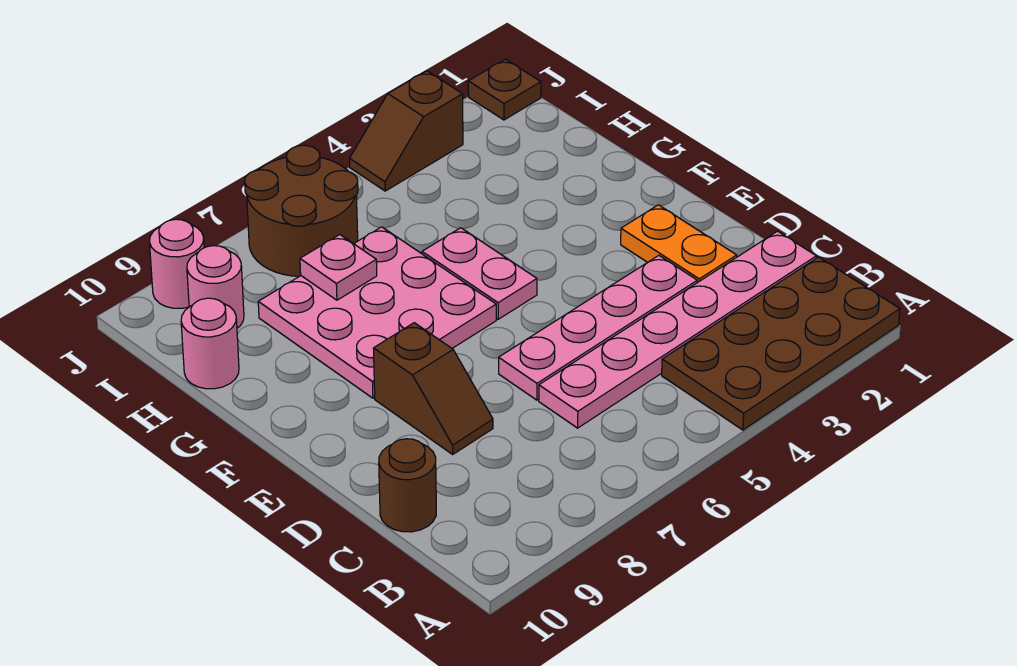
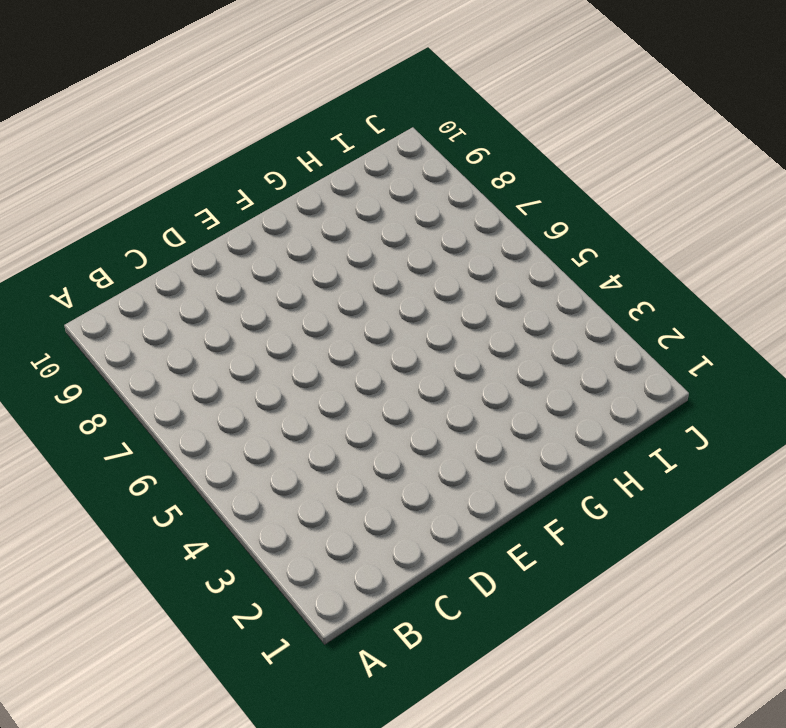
none -> brown plate A1:B4 level 1
none -> pink plate C1:C6 level 1
none -> brown round brick C10 level 1

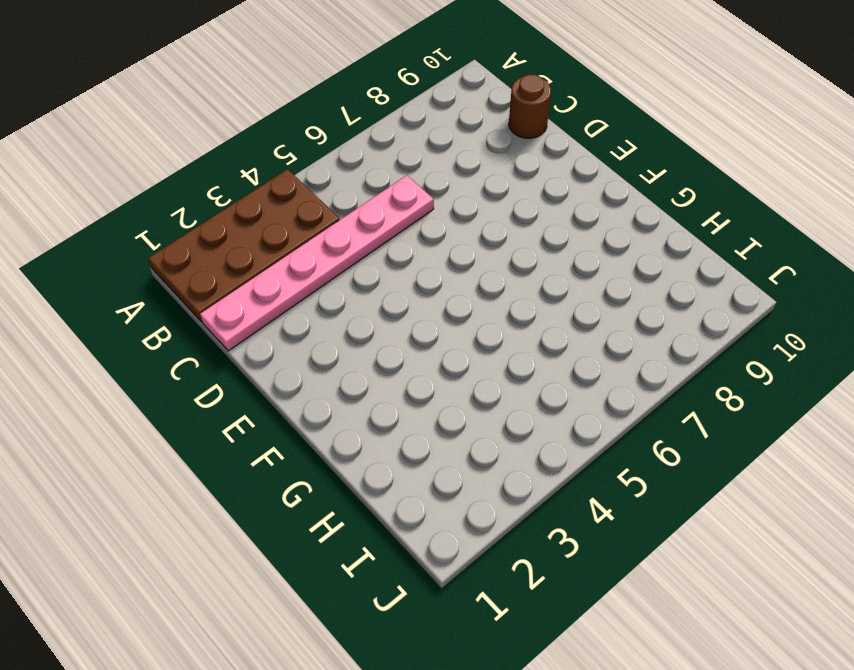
none -> orange plate D2:E2 level 1
none -> pink plate D3:D6 level 1
none -> brown slope D8:E8 level 1 top E

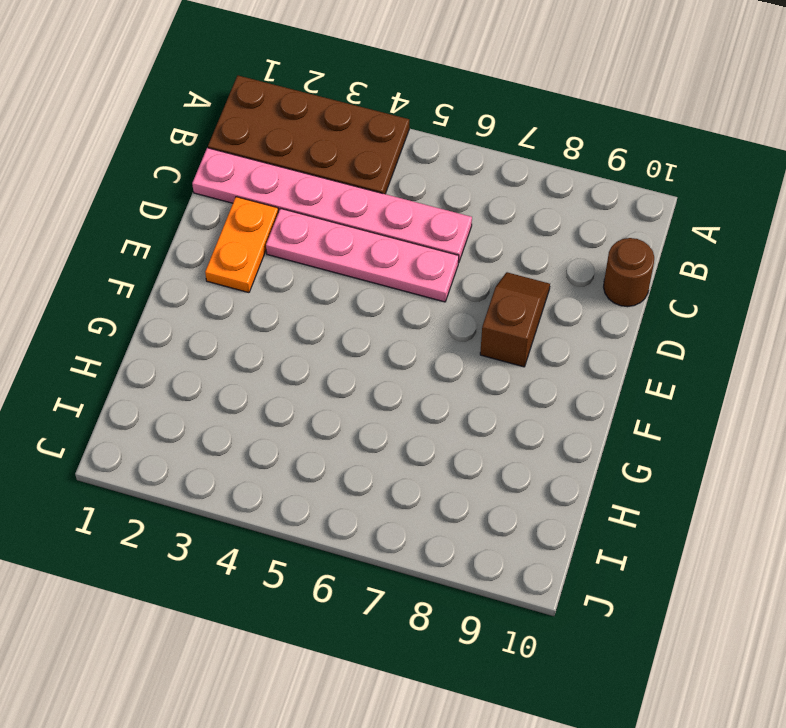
none -> pink plate F5:G5 level 1
none -> pink plate F6:H8 level 1
none -> pink round brick H10 level 1

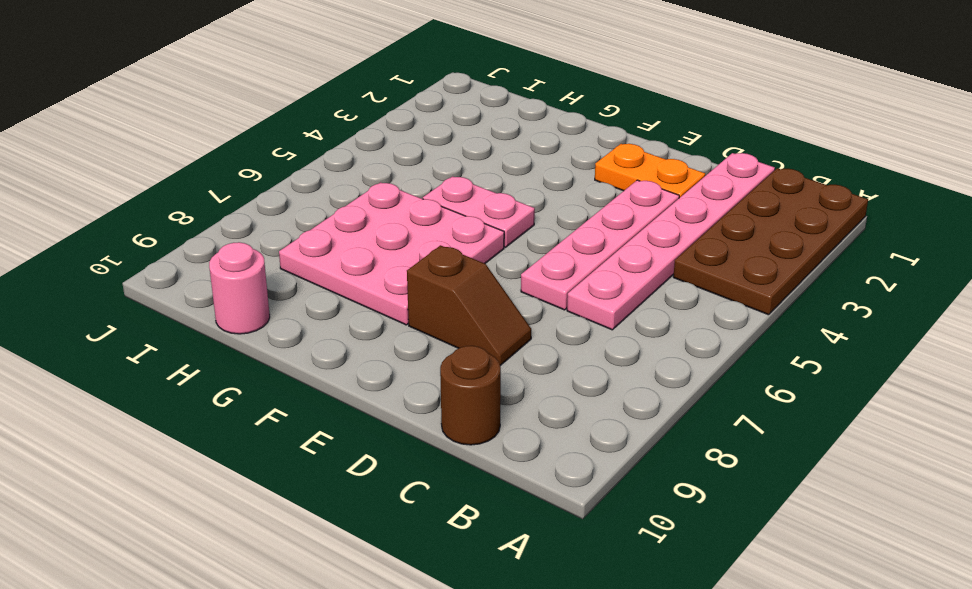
none -> brown round brick I6:J7 level 1
none -> pink round brick I9 level 1
none -> brown plate J1 level 1

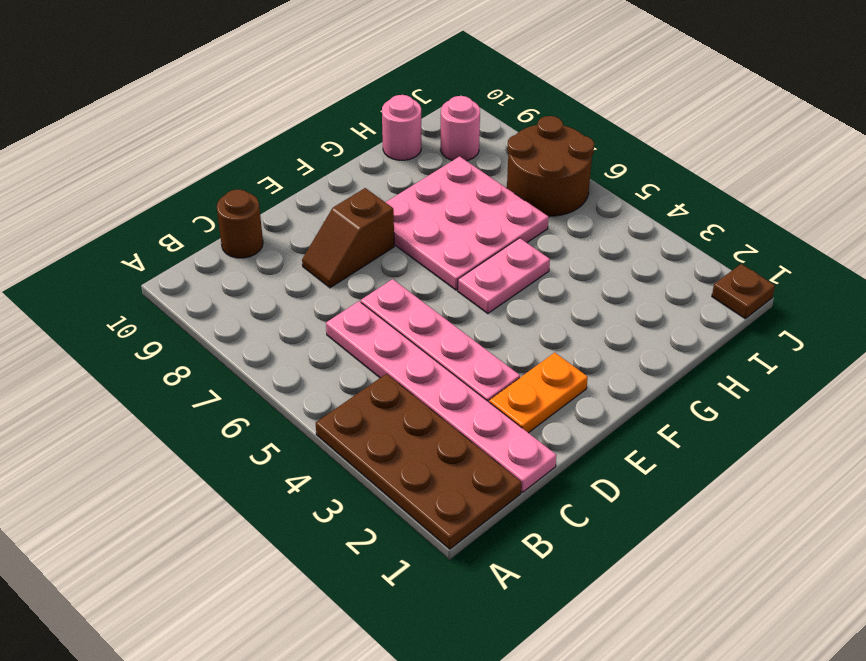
none -> brown slope J3:J4 level 1 top 3
none -> pink round brick J9 level 1
none -> pink plate H7 level 2

